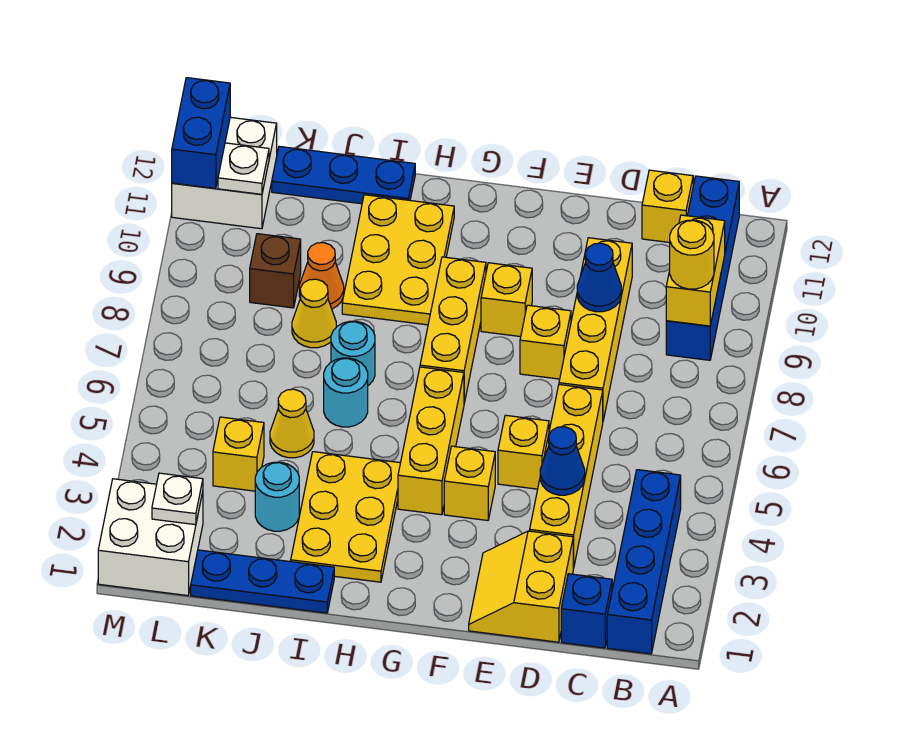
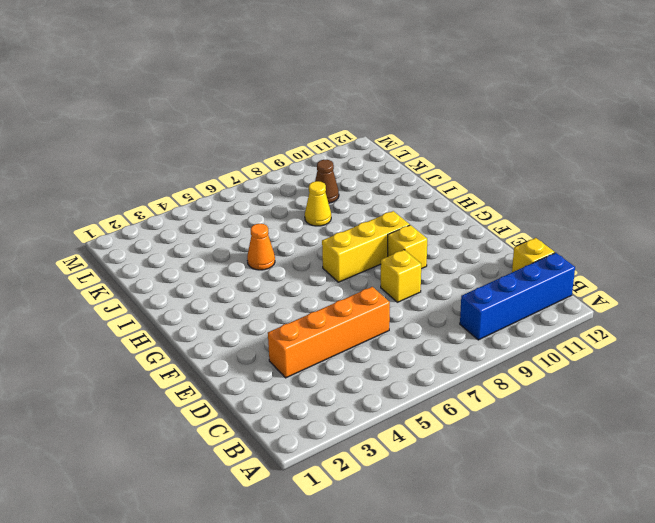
orange brick D3:D6 level 1 -> yellow brick D3:D6 level 1
orange cone I5 level 1 -> orange cone J9 level 1
brown cone K9 level 1 -> brown brick K9 level 1
none -> blue brick B1:B4 level 1
none -> blue brick C1 level 1
none -> yellow slope D1:E2 level 1 top D
none -> yellow brick D7:D10 level 1

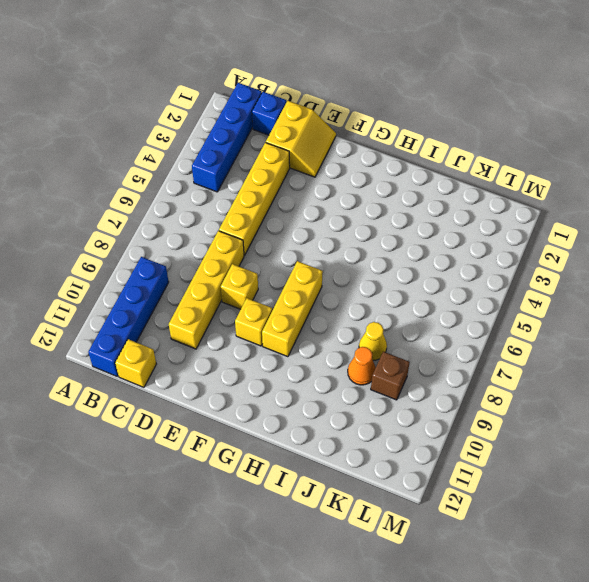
none -> yellow brick E5 level 1
none -> yellow brick F4 level 1
none -> yellow brick G4:G6 level 1
none -> yellow plate H2:I4 level 1

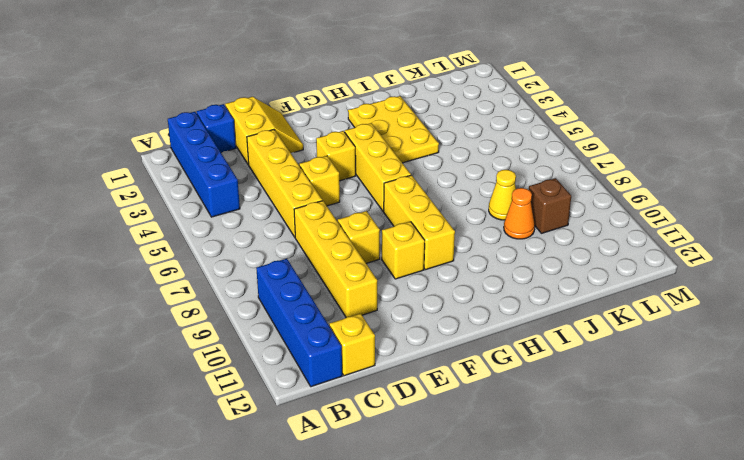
none -> yellow plate H9:I11 level 1
none -> blue plate I1:K1 level 1
none -> cyan round brick I6 level 1
none -> cyan round brick I7 level 1

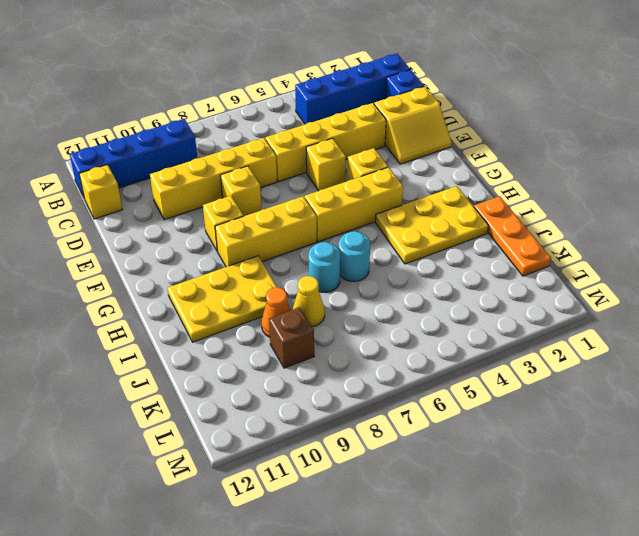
orange plate I1:K1 level 1 -> blue plate I1:K1 level 1
none -> blue plate I12:K12 level 1
none -> cyan round brick J3 level 1
none -> yellow cone J5 level 1
none -> yellow brick K4 level 1

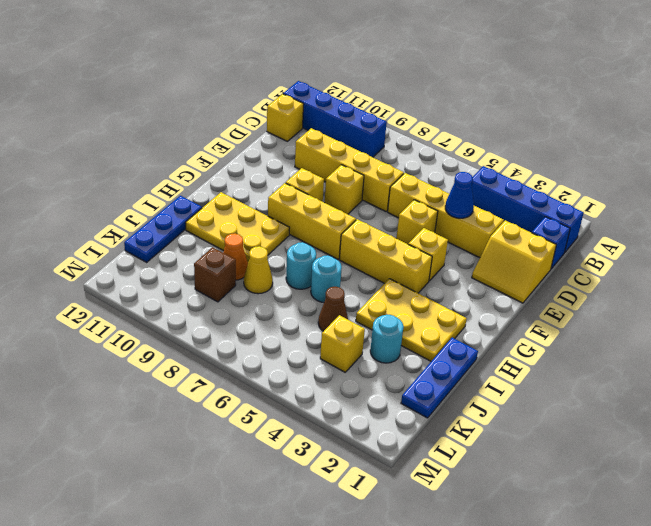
brown cone J5 level 1 -> yellow cone J5 level 1
none -> white brick L1:M2 level 1
none -> white brick L11:M12 level 1
none -> yellow brick B9:B10 level 2
none -> blue cone D9 level 2

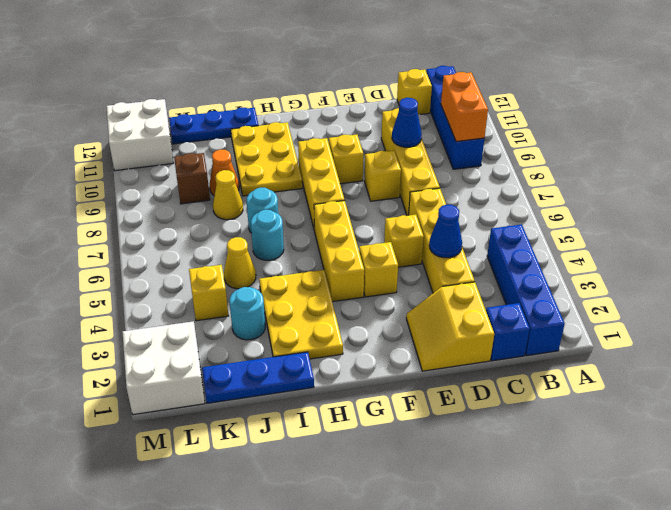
orange brick B9:B10 level 2 -> yellow brick B9:B10 level 2
none -> white plate L2 level 2
none -> white plate L11 level 2
none -> blue brick M11:M12 level 2
none -> yellow round brick B9 level 3

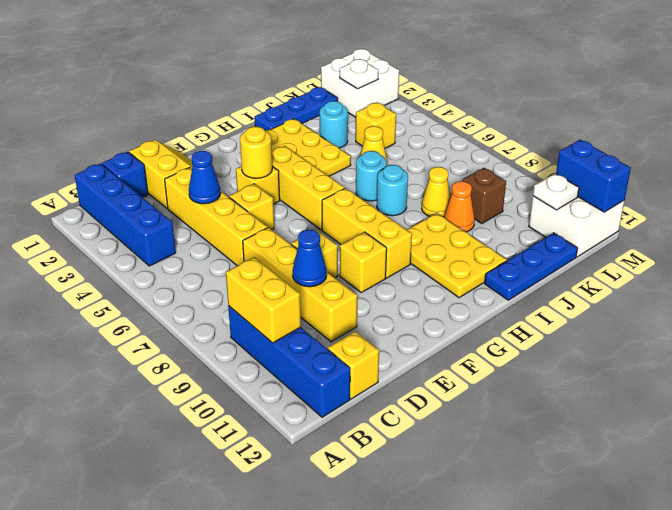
yellow round brick F4 level 2 -> yellow round brick B9 level 3

